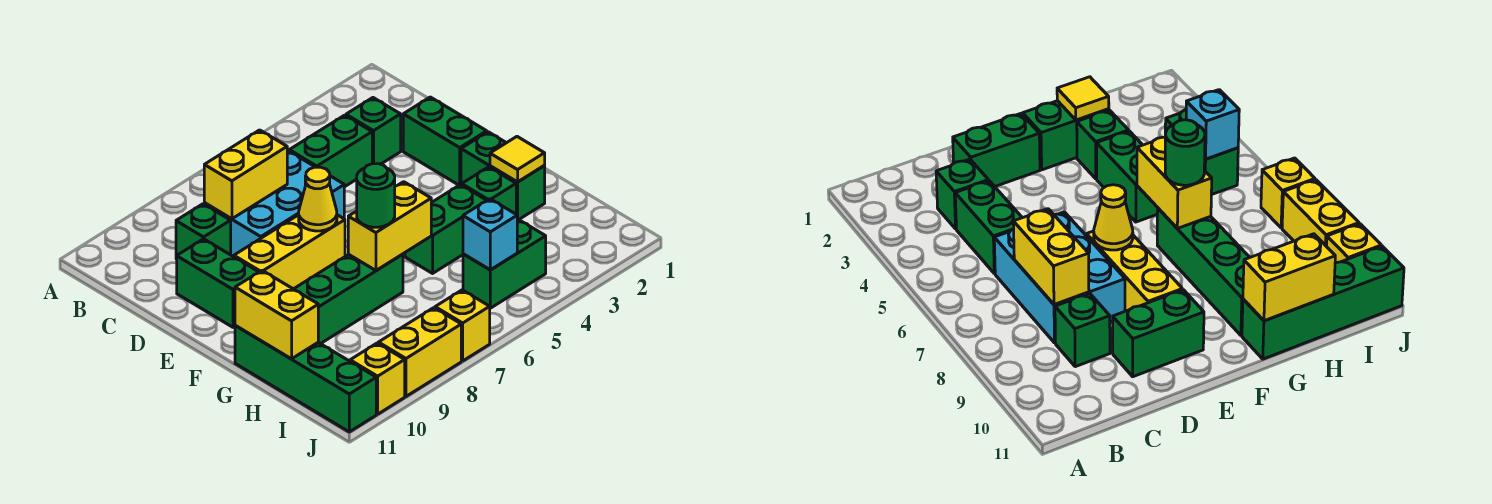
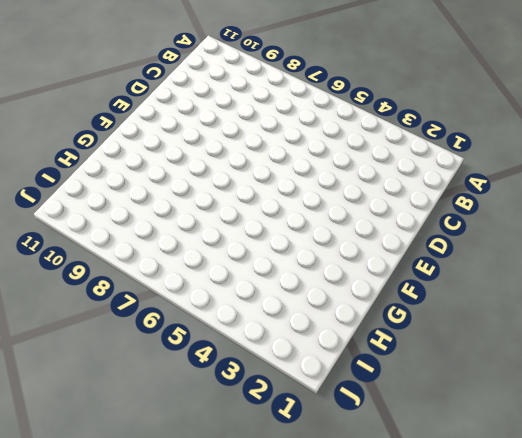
none -> green brick C3 level 1
none -> green brick C4:C5 level 1
none -> cyan brick C6:D8 level 1

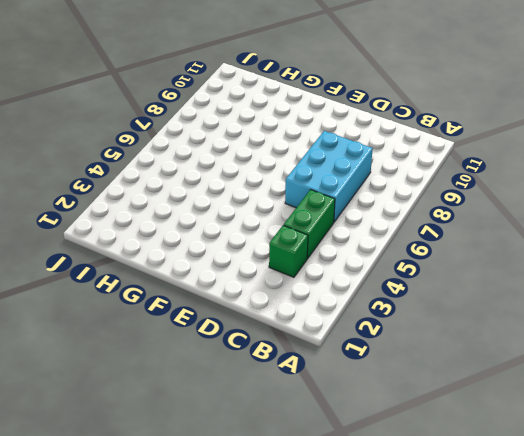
none -> green brick C9 level 1
none -> green brick D2:E2 level 1
none -> green brick D10:E10 level 1

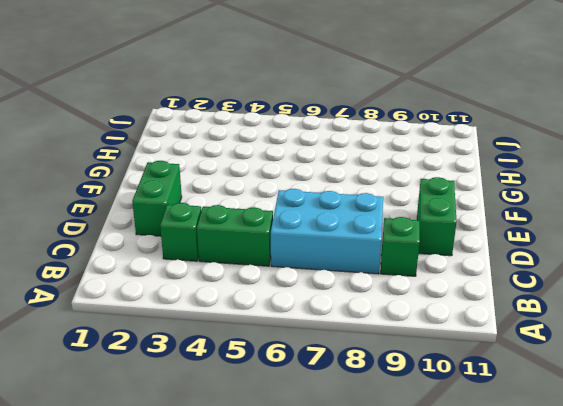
none -> yellow brick E7:E9 level 1
none -> green brick F2:G2 level 1
none -> green brick G3 level 1

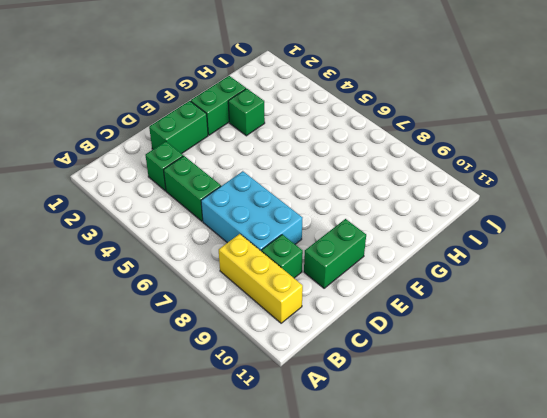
yellow brick B8:B10 level 1 -> yellow brick E7:E9 level 1
none -> green brick G4:G5 level 1
none -> green brick G7:G10 level 1
none -> green brick G11:J11 level 1

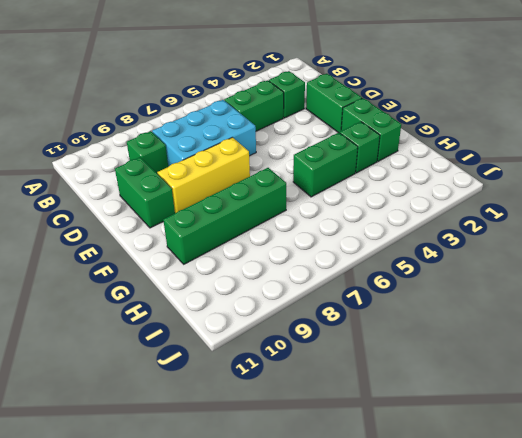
none -> green brick G11:J11 level 1
none -> green brick I4:I5 level 1
none -> yellow brick J7 level 1

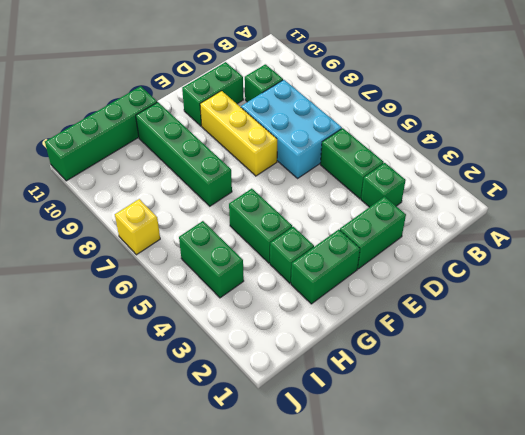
none -> yellow brick J8:J9 level 1
none -> yellow brick J10 level 1
none -> yellow brick C7:C8 level 2

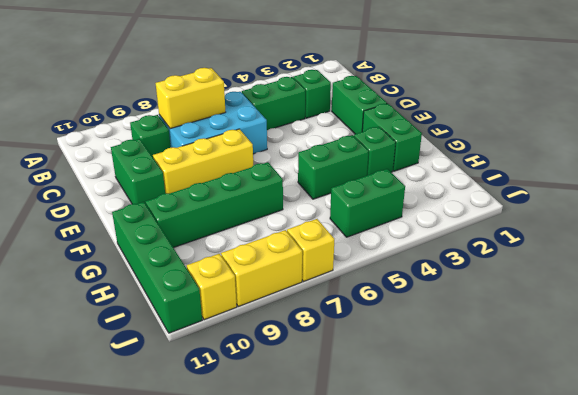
none -> yellow cone E7 level 2
none -> yellow tile G2 level 2
none -> yellow brick G6:G7 level 2

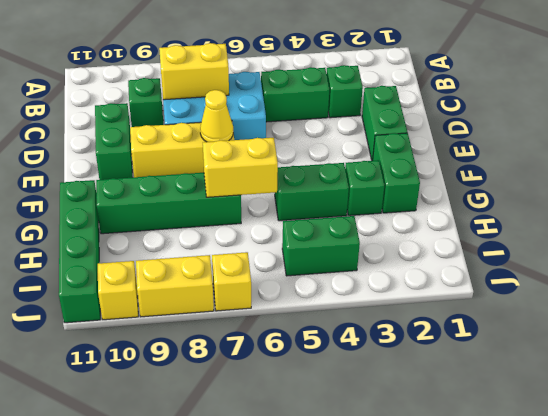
none -> yellow tile G2 level 2
none -> yellow brick G11:H11 level 2
none -> cyan brick I5 level 2

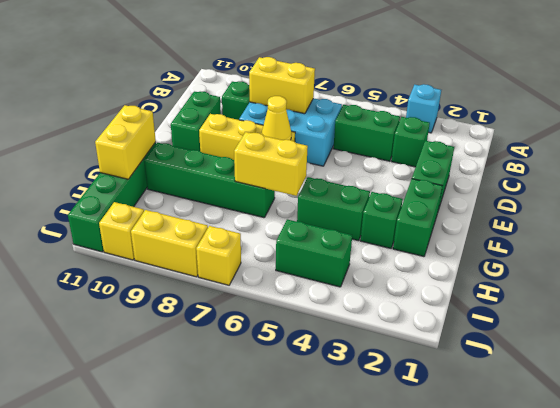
cyan brick A3 level 1 -> cyan brick I5 level 2
none -> yellow tile G2 level 2
none -> green round brick G7 level 3

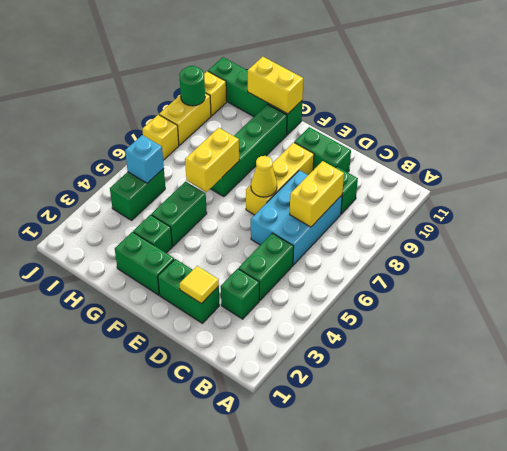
yellow tile D2 level 2 -> yellow tile G2 level 2
green round brick J9 level 2 -> green round brick G7 level 3

